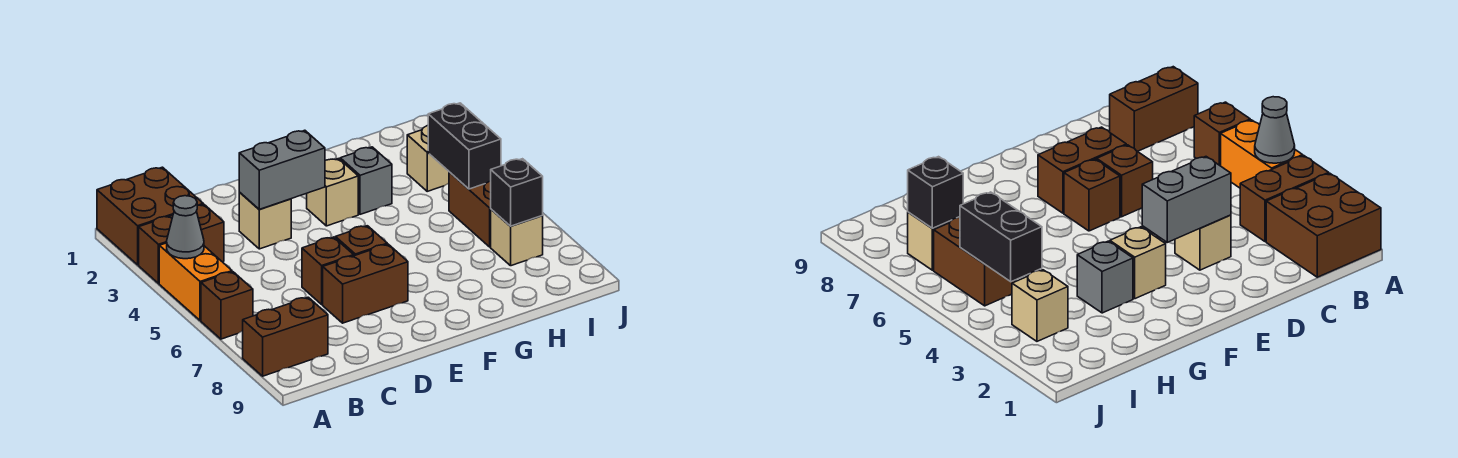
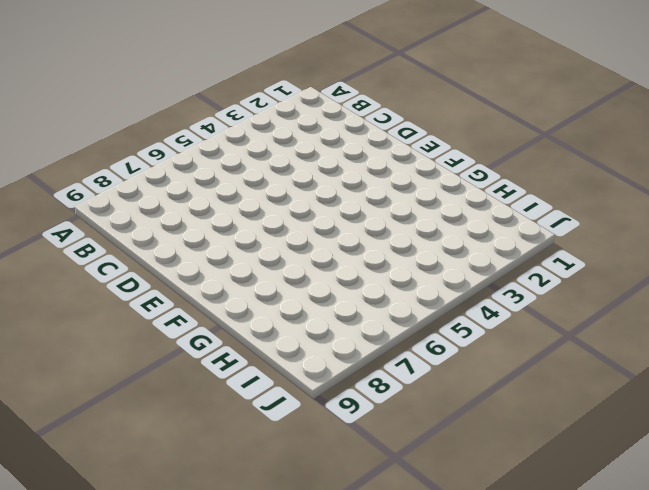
none -> brown brick A1:B2 level 1
none -> brown brick A3:B3 level 1
none -> orange brick A4:A5 level 1

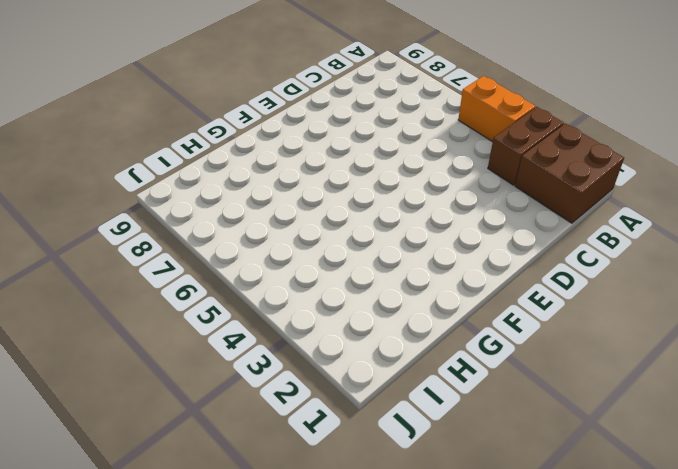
none -> brown brick A6 level 1
none -> brown brick A8:B8 level 1
none -> tan brick D3 level 1

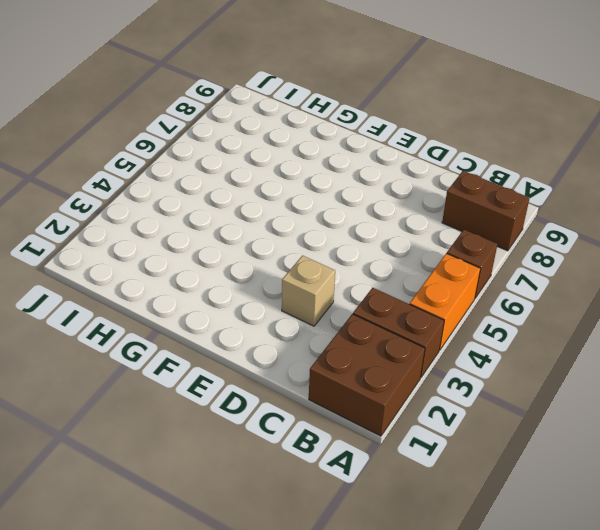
none -> brown brick D6 level 1
none -> brown brick D7:E7 level 1
none -> brown brick E6 level 1

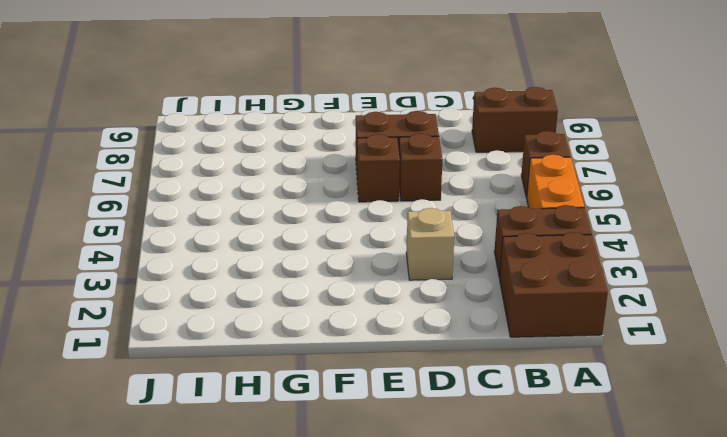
none -> tan brick F3 level 1
none -> grey brick G3 level 1
none -> tan brick I3 level 1

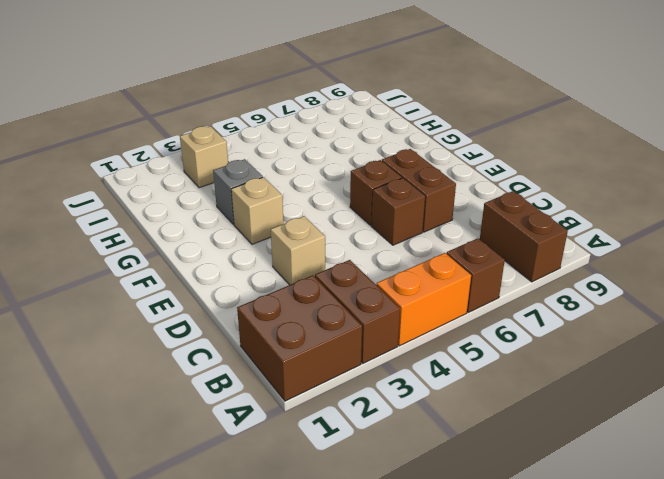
none -> brown brick I5:I6 level 1
none -> tan brick I7 level 1
none -> grey cone A4 level 2

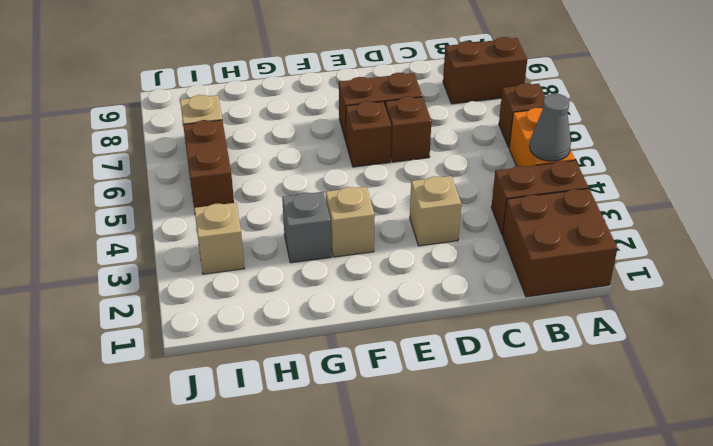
none -> grey brick D3:E3 level 2
none -> black brick I4:I5 level 2
none -> black brick I7 level 2

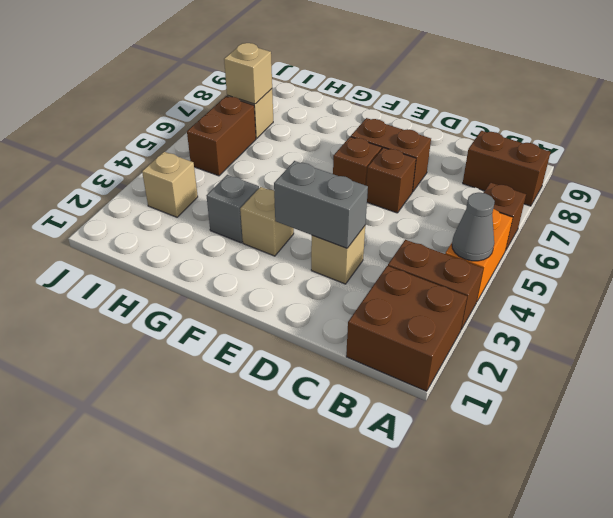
tan brick I7 level 2 -> black brick I7 level 2
none -> black brick I4:I5 level 2

